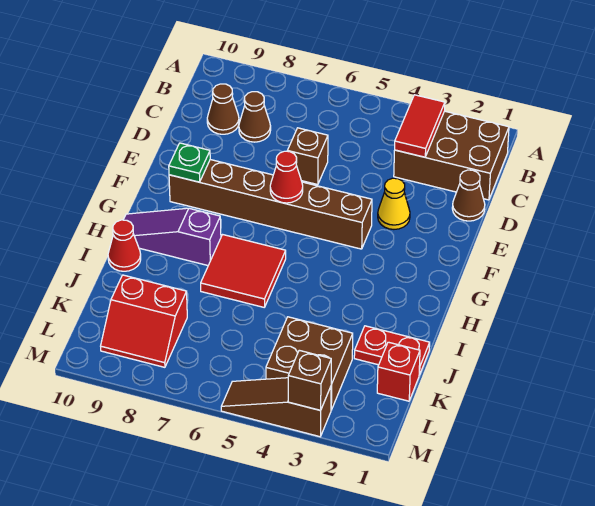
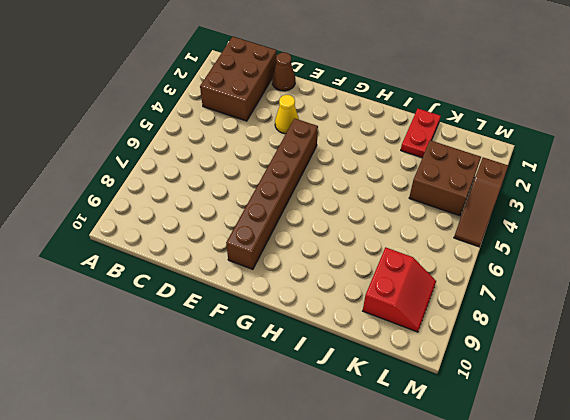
none -> brown cone C8 level 1
none -> brown cone C9 level 1
none -> brown brick D6 level 1

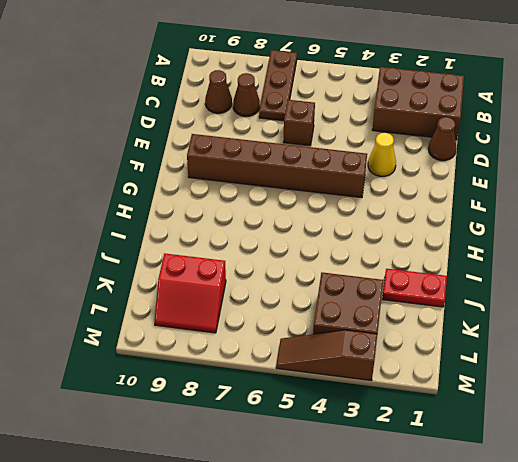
brown plate A7:C7 level 1 -> none
none -> red tile H6:I7 level 1
none -> purple slope H8:H10 level 1 top 8
none -> red cone I10 level 1

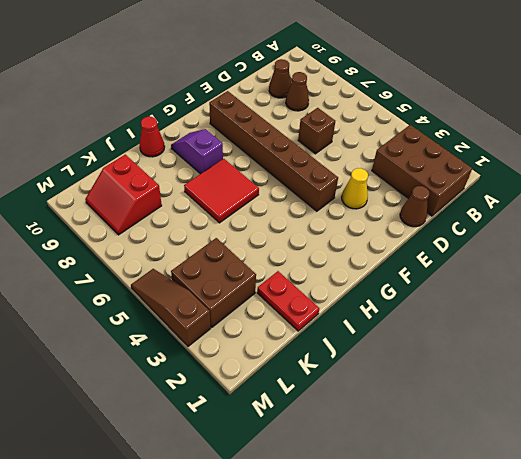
purple slope H8:H9 level 1 top 8 -> purple slope H8:H10 level 1 top 8
none -> red brick K1 level 1
none -> red tile B3:C3 level 2
none -> red cone F6 level 2

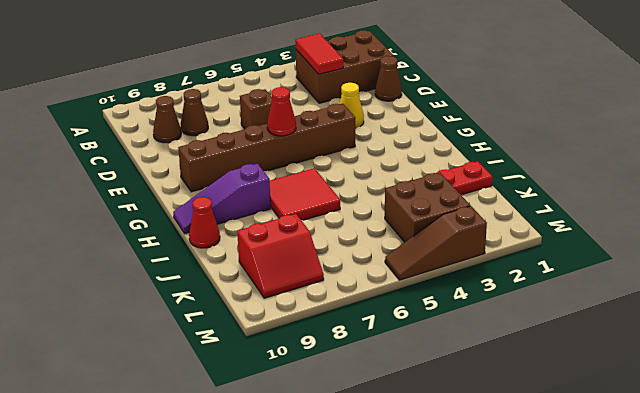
none -> red brick K1 level 1
none -> green plate F9 level 2
none -> brown brick M3 level 2

